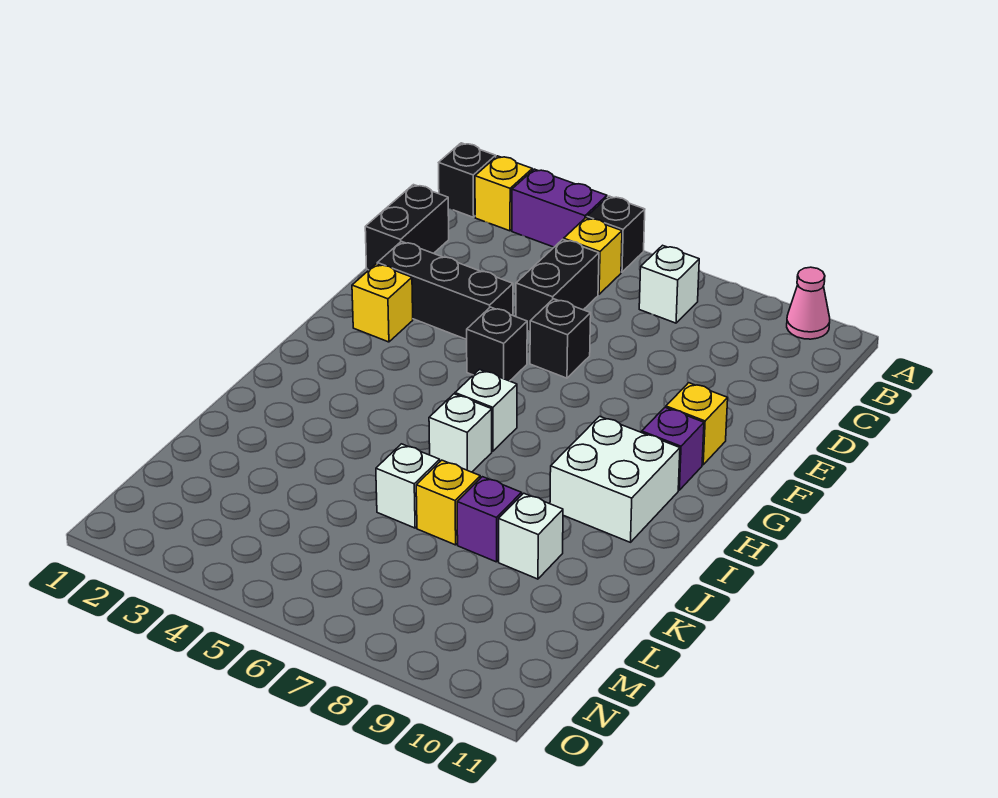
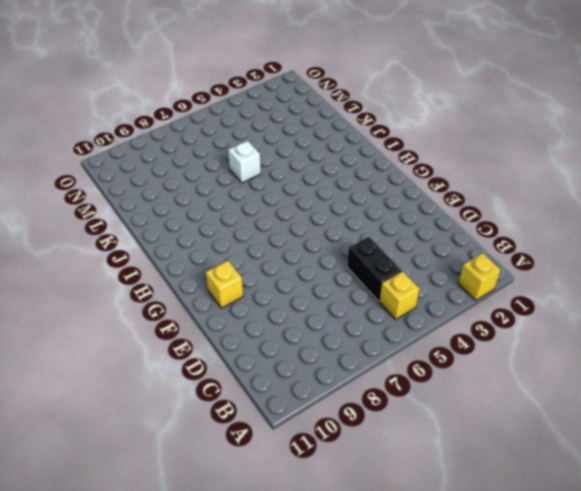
none -> black brick A1 level 1
none -> purple brick A3:A4 level 1
none -> black brick A5 level 1

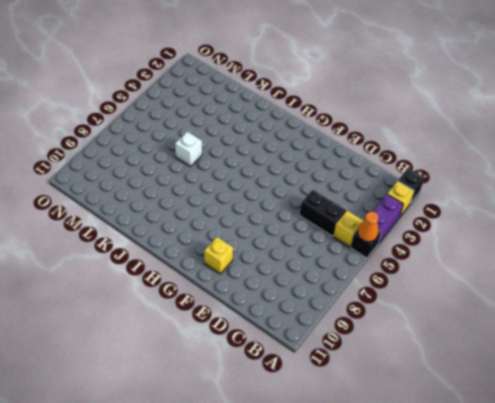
orange cone A5 level 2 -> none
none -> pink cone A10 level 1
none -> white brick B7 level 1
none -> black brick C1:D1 level 1

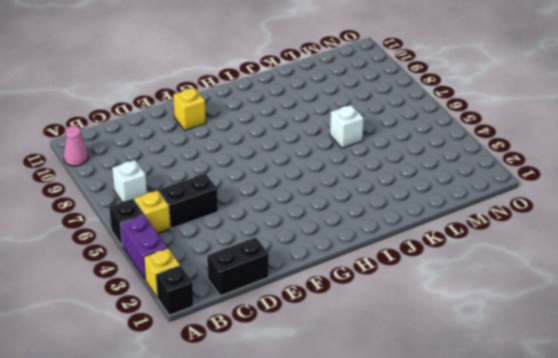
none -> black brick E2:E4 level 1
none -> black brick E6 level 1
none -> yellow brick F2 level 1

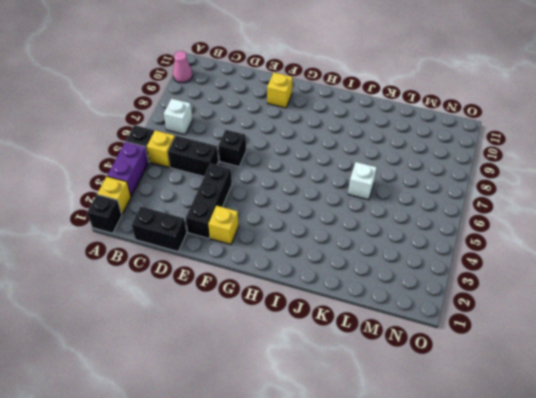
none -> black brick F5 level 1
none -> purple brick G10 level 1
none -> white brick H6 level 1

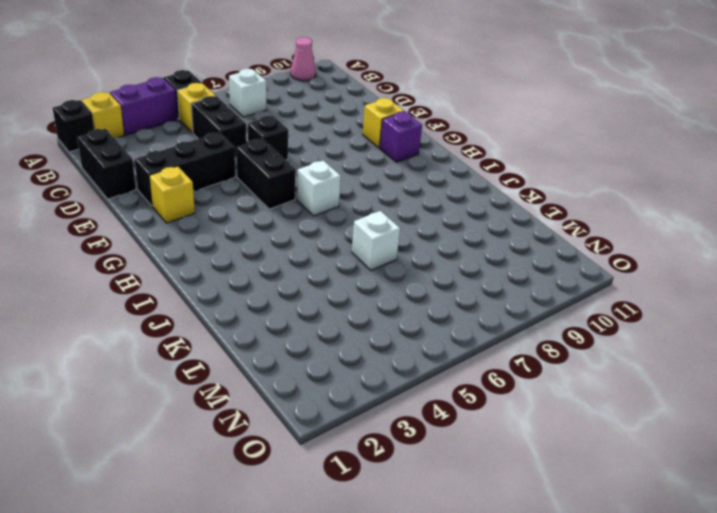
black brick F5:G5 level 1 -> black brick F5 level 1
none -> white brick H9:I10 level 1
none -> white brick I6 level 1
none -> yellow brick K7 level 1

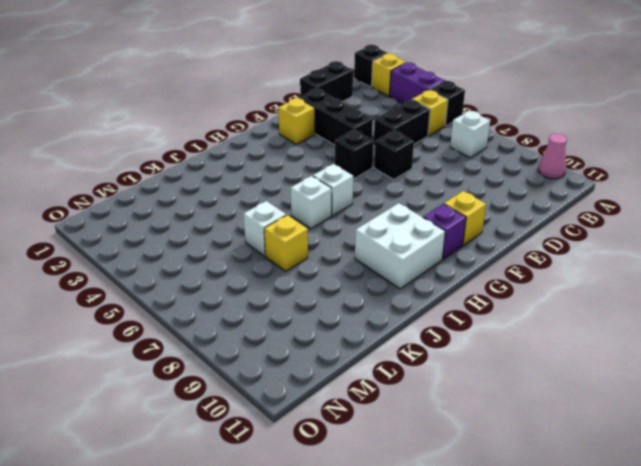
none -> purple brick K8 level 1
none -> white brick K9 level 1

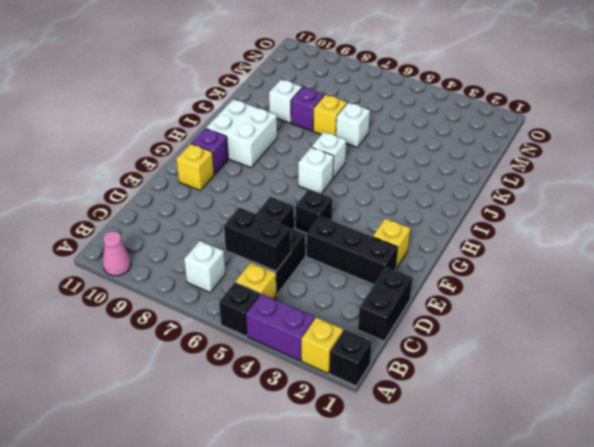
black brick C5:C6 level 2 -> none

